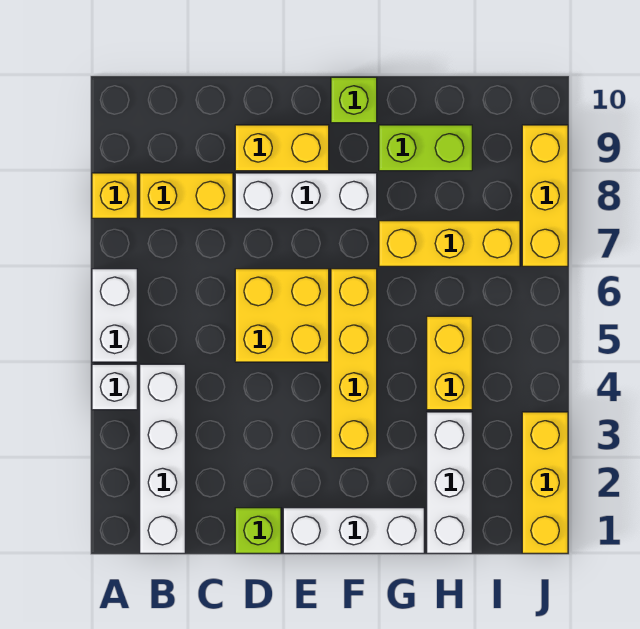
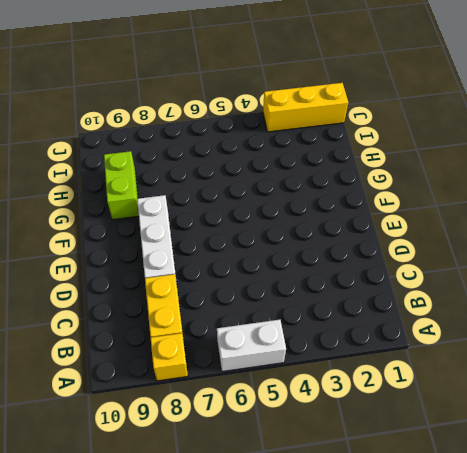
none -> white brick A4 level 1
none -> white brick B1:B4 level 1
none -> lime brick D1 level 1

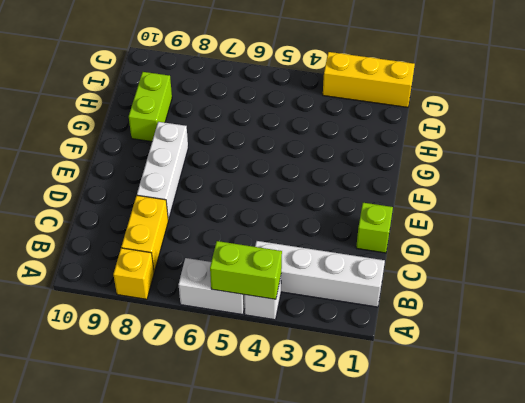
lime brick A4:A5 level 2 -> none
none -> yellow brick D5:E6 level 1
none -> yellow brick D9:E9 level 1
none -> white brick E1:G1 level 1

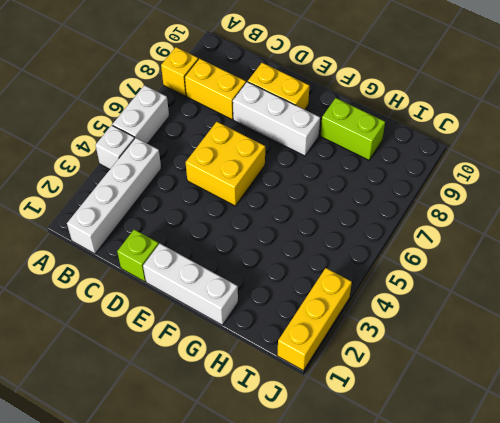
none -> yellow brick F3:F6 level 1
none -> lime brick F10 level 1
none -> yellow brick G7:I7 level 1

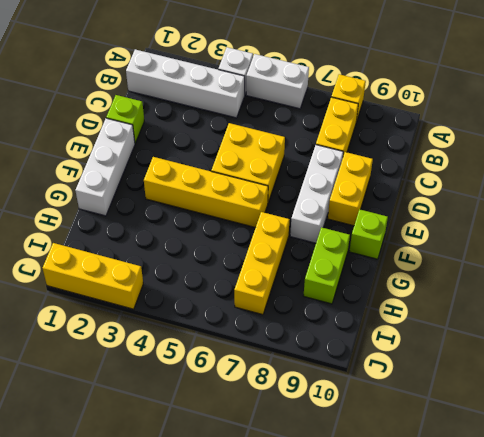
none -> white brick H1:H3 level 1
none -> yellow brick H4:H5 level 1
none -> yellow brick J7:J9 level 1

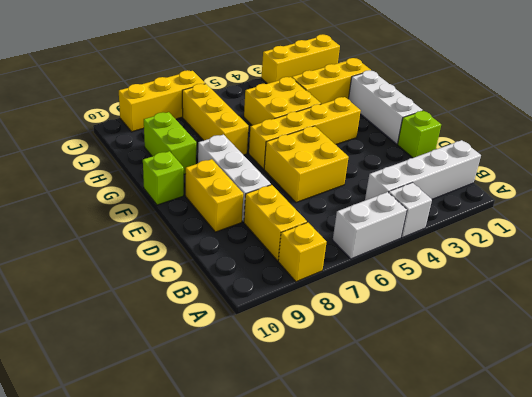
yellow brick G4:H5 level 1 -> yellow brick H4:H5 level 1
yellow brick H1:H3 level 1 -> white brick H1:H3 level 1

